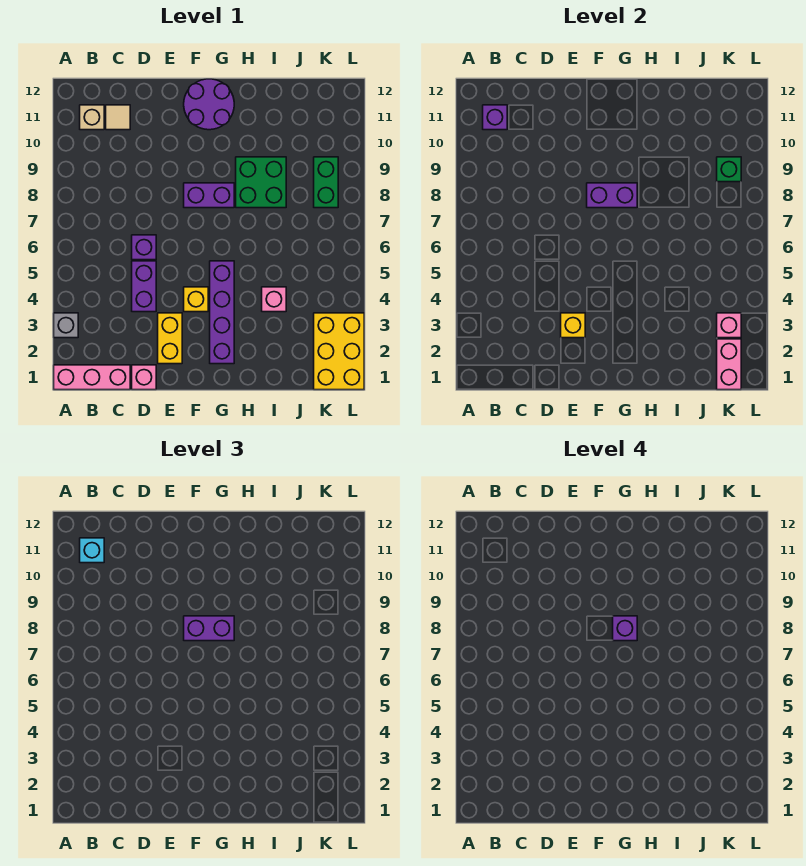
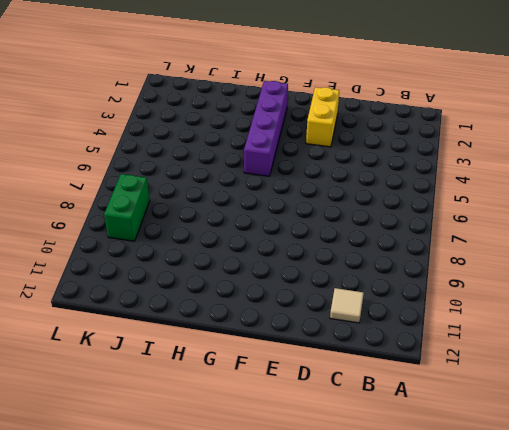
none -> pink brick A1:C1 level 1
none -> grey brick A3 level 1
none -> tan brick B11 level 1

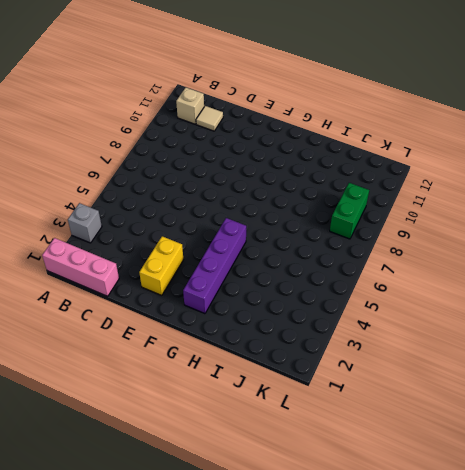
none -> pink brick D1 level 1
none -> purple brick D4:D5 level 1
none -> purple brick D6 level 1

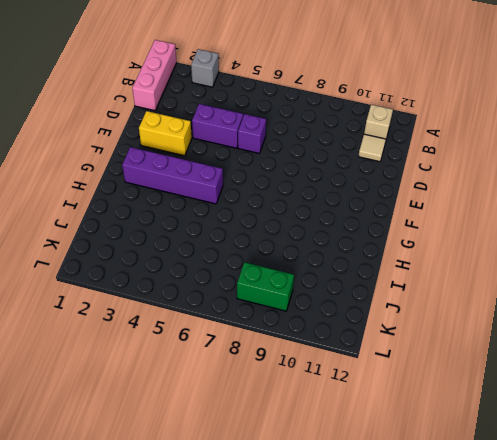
none -> pink brick D1 level 1
none -> yellow brick F4 level 1
none -> purple brick F8:G8 level 1

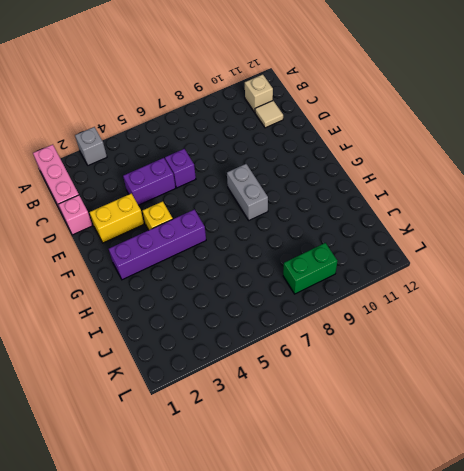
grey brick F8:G8 level 1 -> purple brick F8:G8 level 1
none -> purple round brick F11:G12 level 1
none -> green brick H8:I9 level 1
none -> pink brick I4 level 1

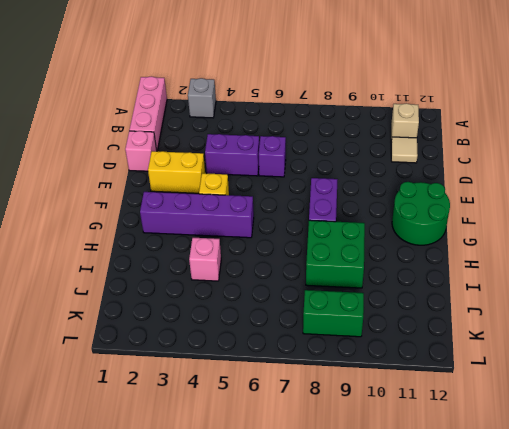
green round brick F11:G12 level 1 -> purple round brick F11:G12 level 1
none -> yellow brick K1:L3 level 1
none -> purple brick B11 level 2
none -> yellow brick E3 level 2

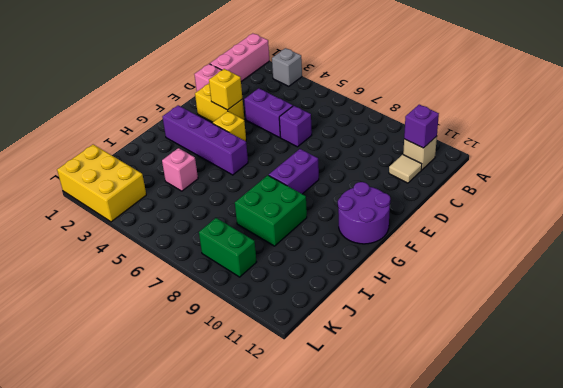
none -> purple brick F8:G8 level 2
none -> pink brick K1:K2 level 2
none -> pink brick K3 level 2

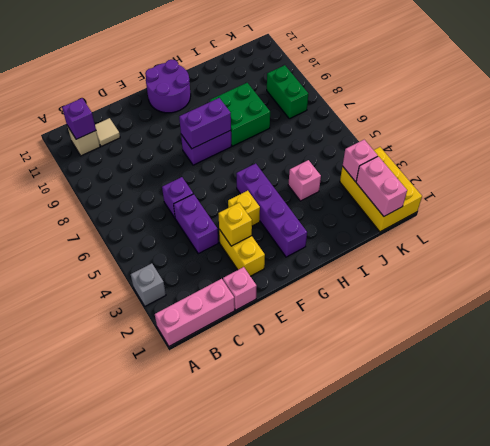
none -> green brick K9 level 2
none -> cyan brick B11 level 3
none -> purple brick F8:G8 level 3

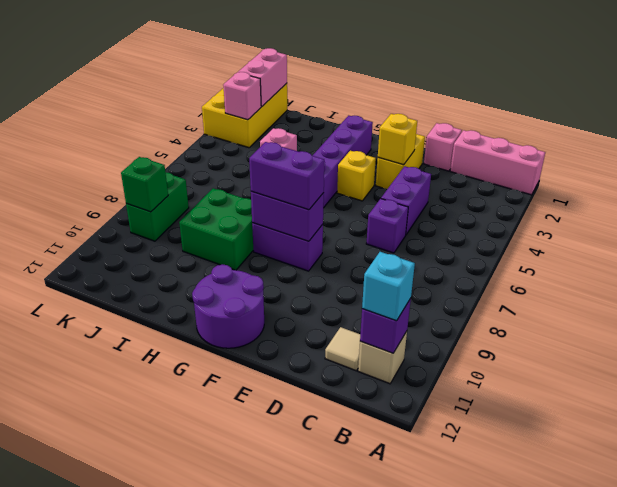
none -> grey brick A3 level 1
none -> purple brick G8 level 4

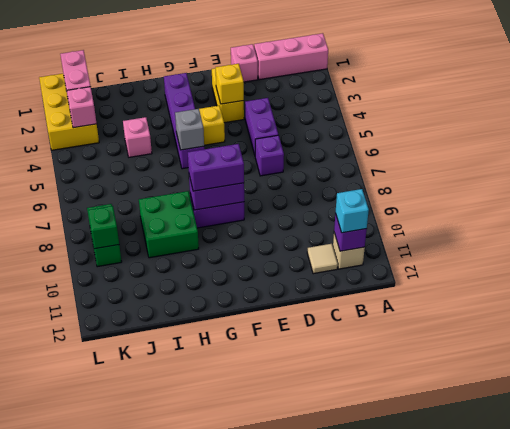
grey brick G5 level 2 -> grey brick A3 level 1
none -> purple round brick F11:G12 level 1
none -> purple brick G8 level 4

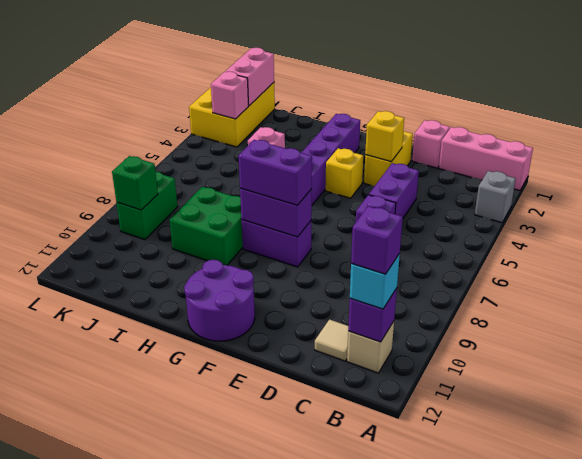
purple brick B11 level 4 -> purple brick G8 level 4

